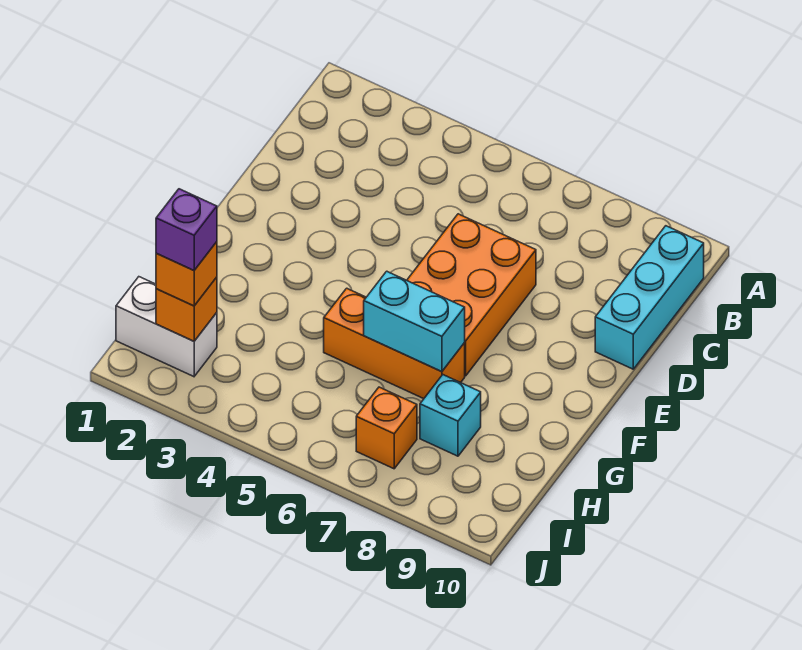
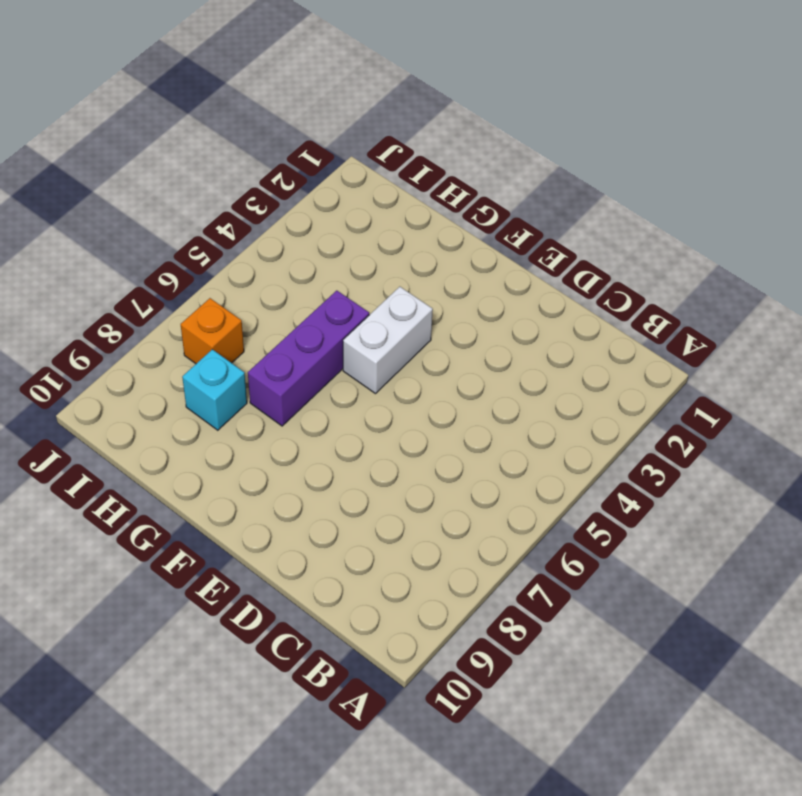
white brick F4:F5 level 1 -> white brick I1:I2 level 1
purple brick G5:G7 level 1 -> orange brick G5:G7 level 1
none -> cyan brick B10:D10 level 1
none -> orange brick D6:F7 level 1

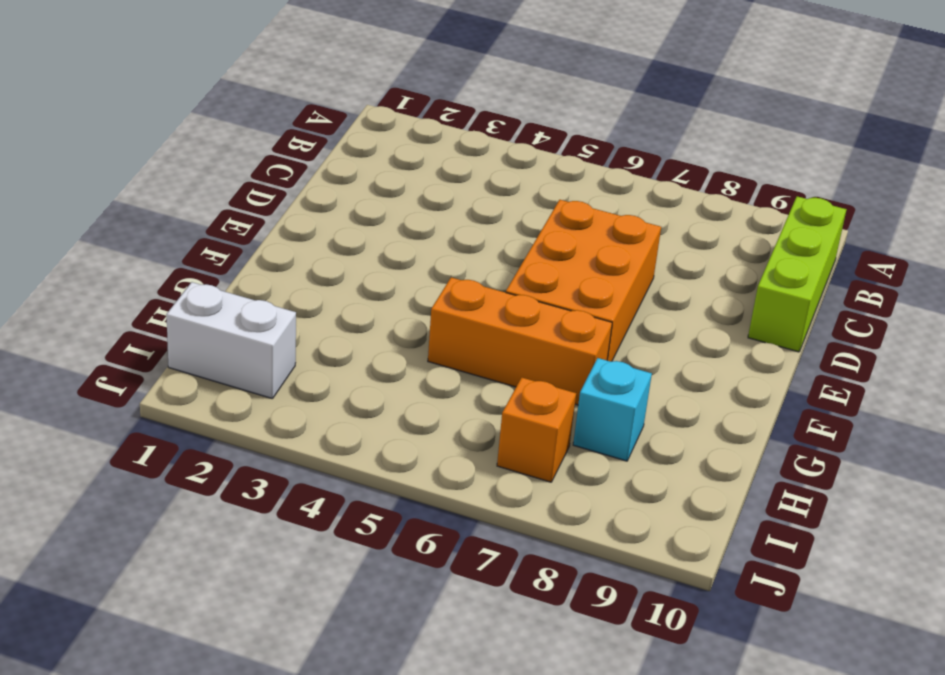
lime brick B10:D10 level 1 -> cyan brick B10:D10 level 1
none -> cyan brick G6:G7 level 2
none -> orange brick I2 level 2

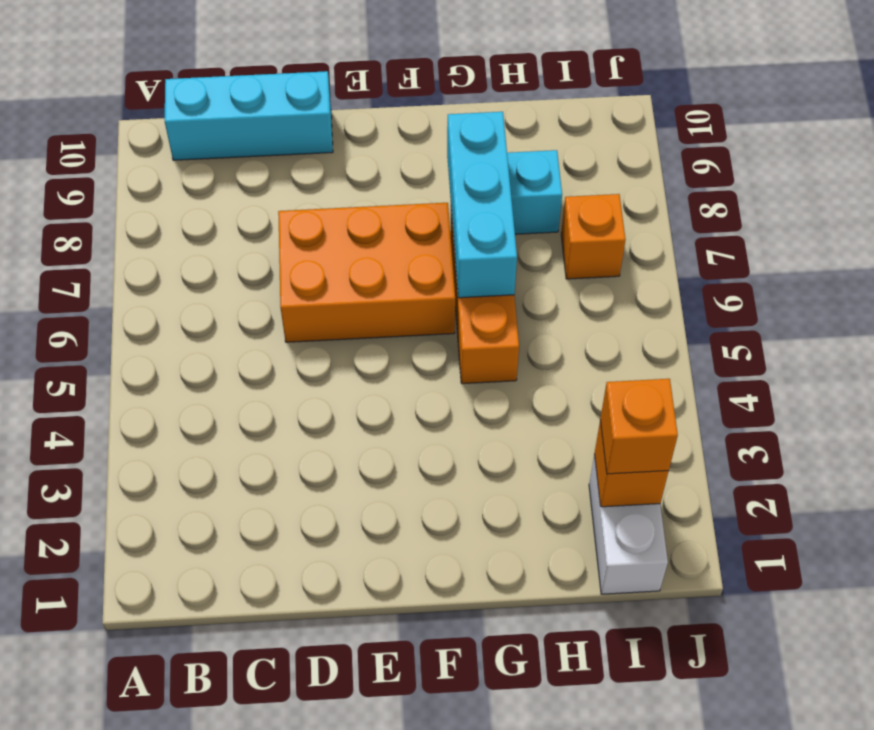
cyan brick G6:G8 level 2 -> cyan brick G6:G7 level 2
none -> purple brick I2 level 4

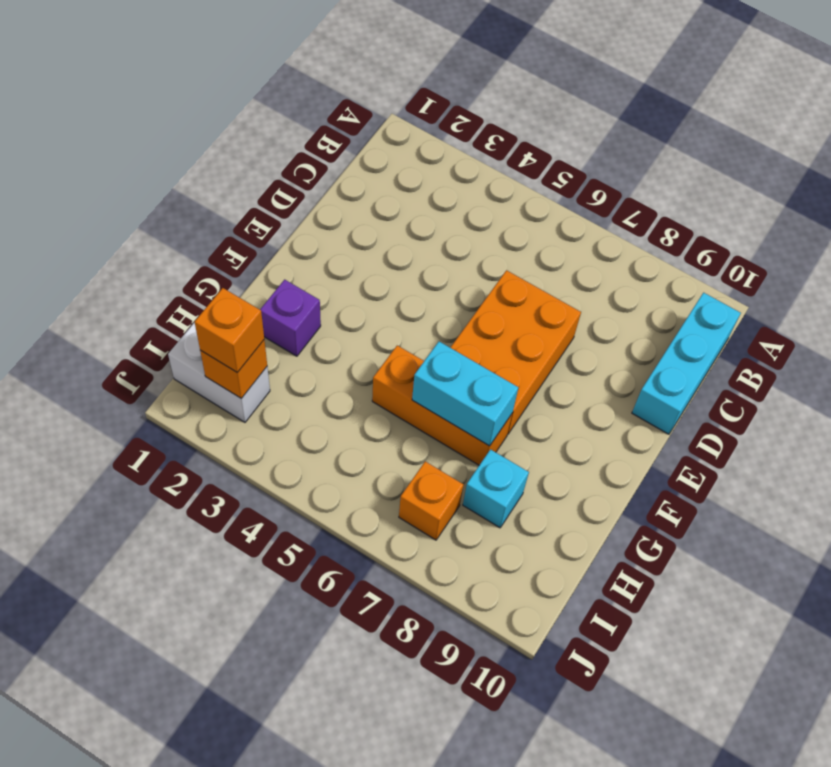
purple brick G2 level 1 -> purple brick I2 level 4

